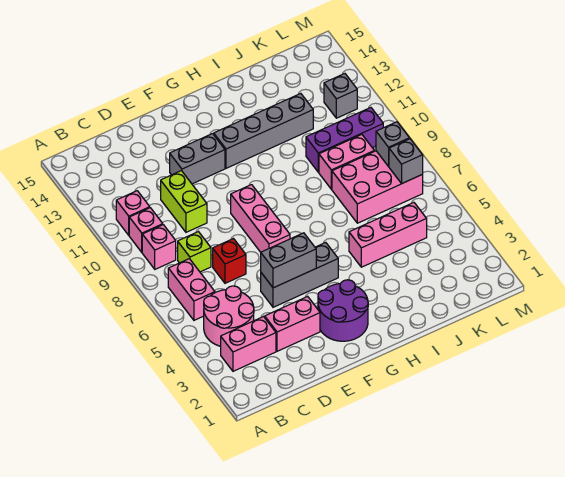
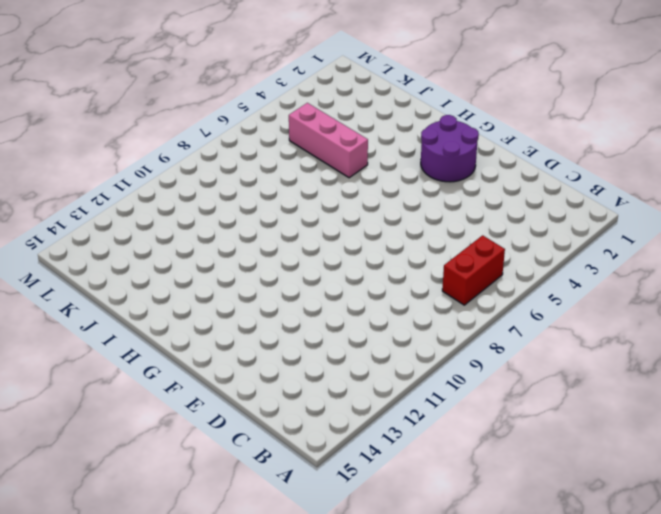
red brick B6:B7 level 1 -> pink brick B6:B7 level 1
none -> pink brick B3:C3 level 1
none -> pink round brick B4:C5 level 1
none -> pink brick B9 level 1

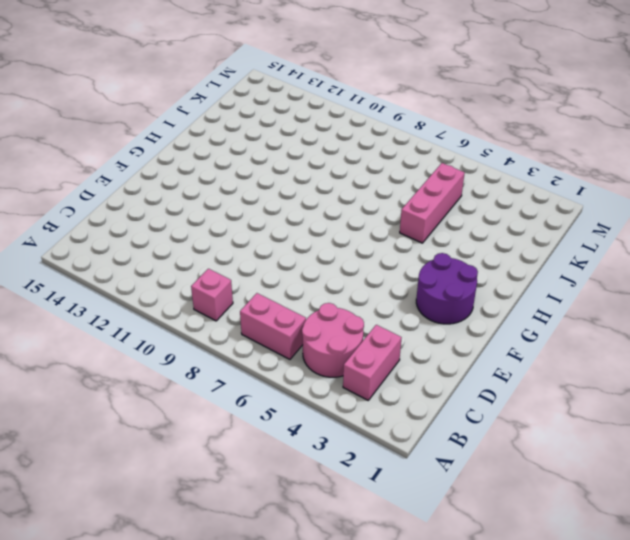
none -> pink brick B10 level 1
none -> pink brick B11 level 1
none -> lime brick C8 level 1

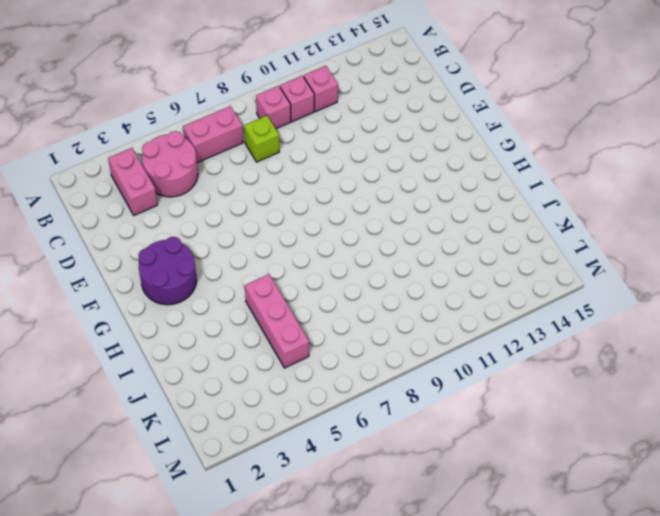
none -> pink brick D3:E3 level 1
none -> red brick D7 level 1
none -> lime brick D10:D11 level 1

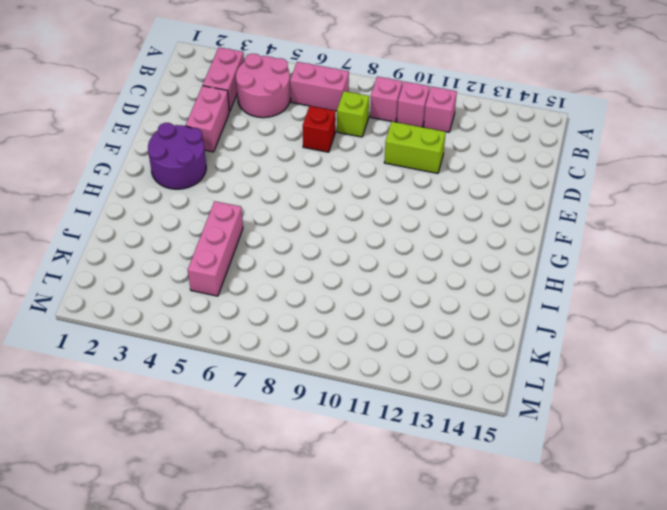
none -> grey brick E5:G5 level 1
none -> grey brick E12:F12 level 1
none -> pink brick F7:F9 level 1

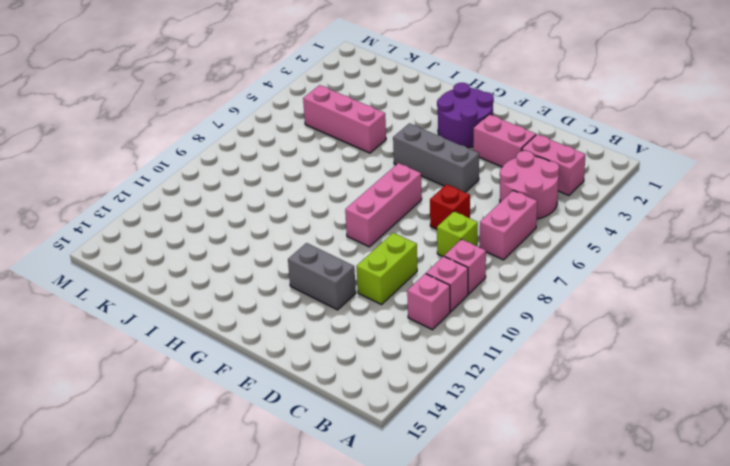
none -> grey brick G12:J12 level 1
none -> pink brick J7:L8 level 1
none -> pink brick J9:K9 level 1

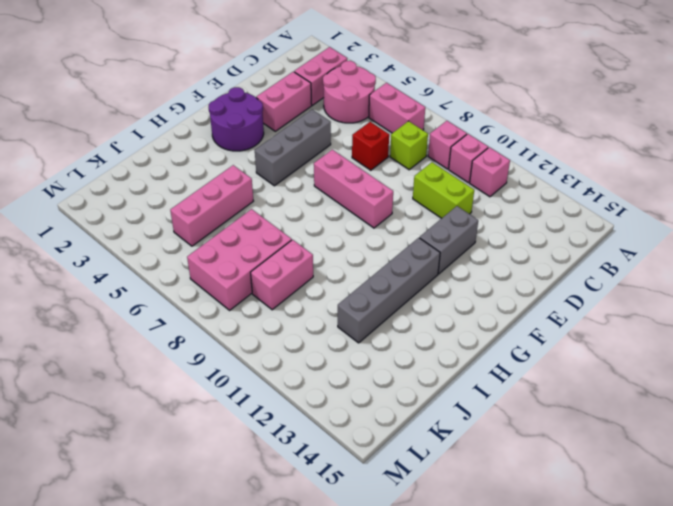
none -> purple brick J10:L10 level 1
none -> grey brick L12 level 1
none -> grey brick E5:F5 level 2

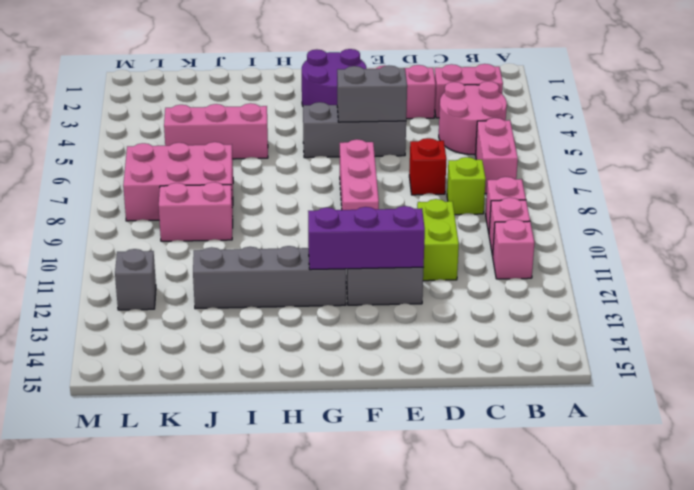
purple brick E12:G12 level 2 -> purple brick J10:L10 level 1
none -> grey brick L7 level 2
none -> grey brick L8 level 2

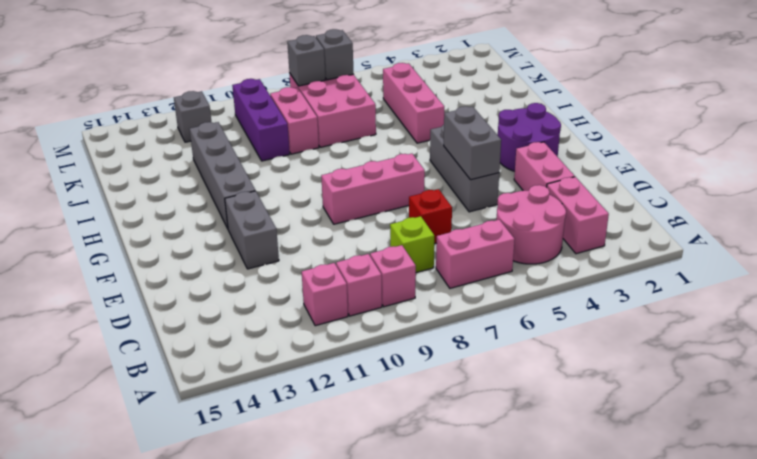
none -> lime brick D10:D11 level 1

